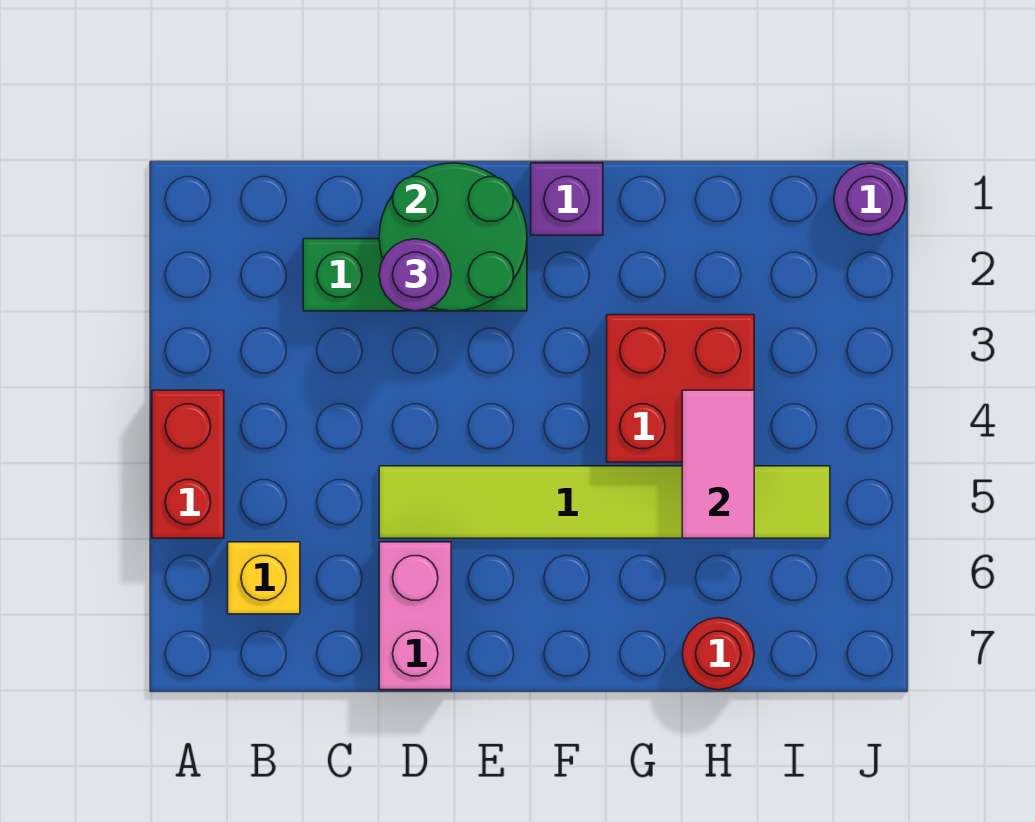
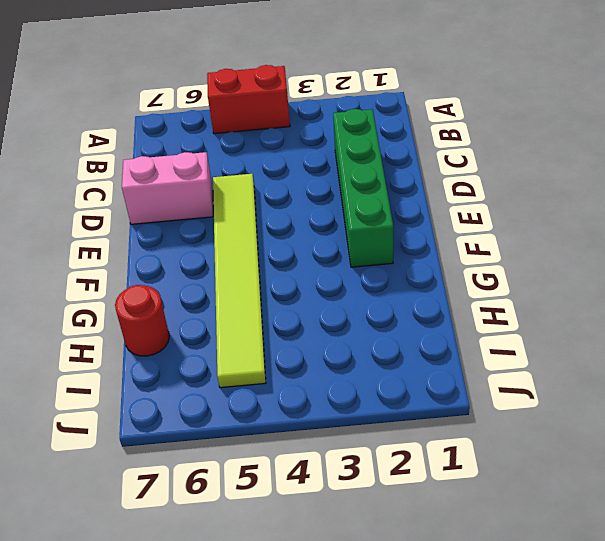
green brick C2:F2 level 1 -> green brick C2:E2 level 1
none -> yellow brick B6 level 1
none -> purple brick F1 level 1
none -> red brick G3:H4 level 1

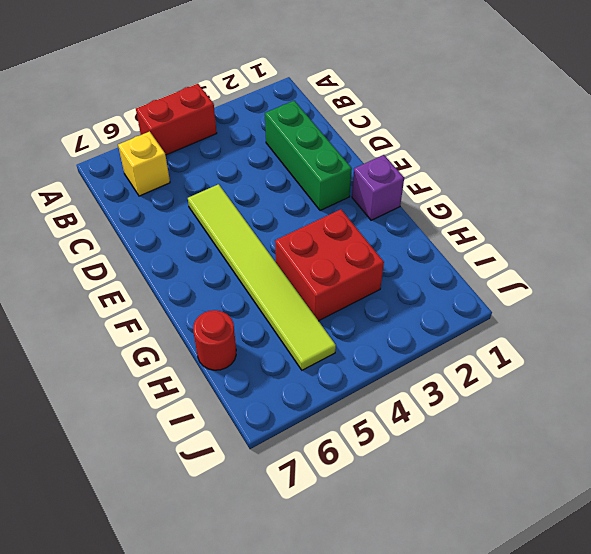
none -> pink brick D6:D7 level 1
none -> purple round brick J1 level 1
none -> green round brick D1:E2 level 2

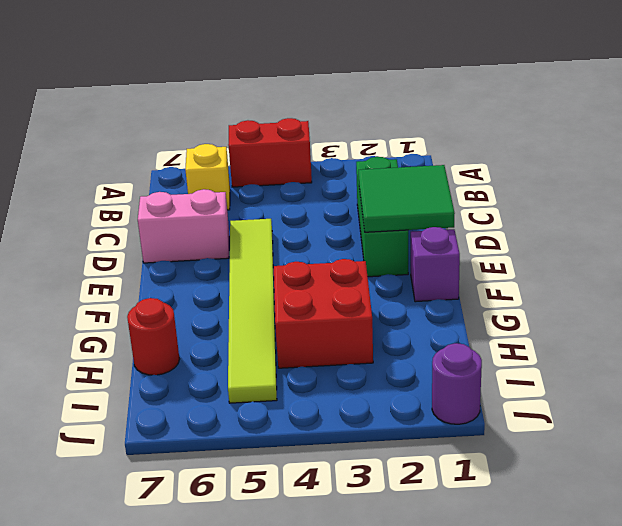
green tile D1:E2 level 2 -> green round brick D1:E2 level 2
none -> pink tile H4:H5 level 2
none -> purple round brick D2 level 3

